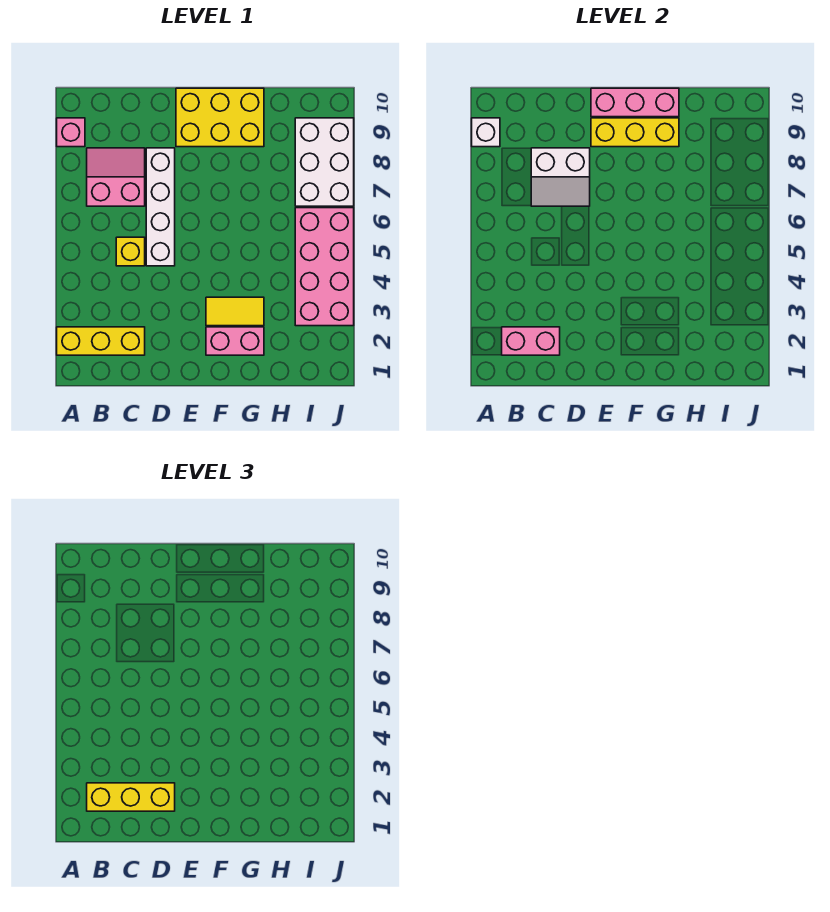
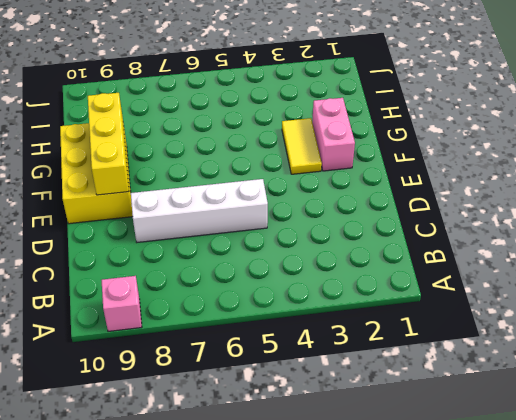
none -> yellow brick A2:C2 level 1
none -> pink slope B7:C8 level 1 top 7
none -> yellow brick C5 level 1

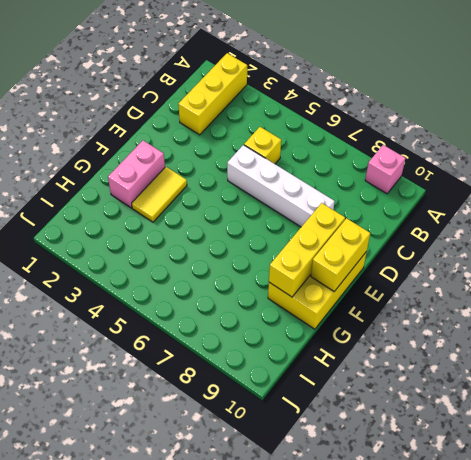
yellow brick E10:F10 level 2 -> pink brick E10:G10 level 2
none -> pink slope B7:C8 level 1 top 7
none -> pink brick I3:J6 level 1
none -> white brick I7:J9 level 1

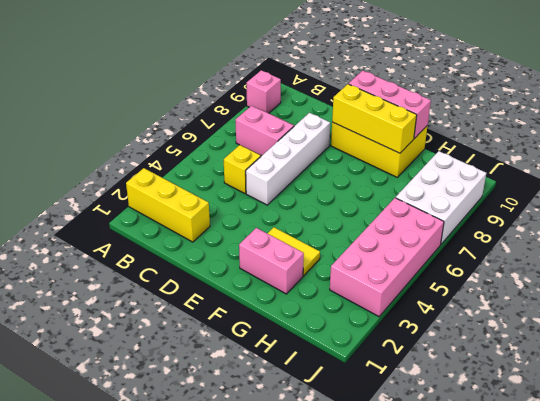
none -> white brick A9 level 2
none -> pink brick B2:C2 level 2
none -> white slope C7:D8 level 2 top 8

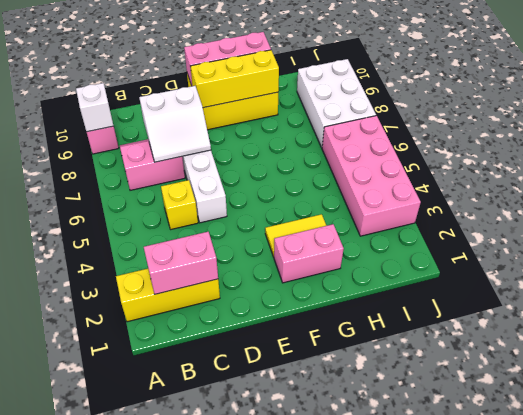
none -> yellow brick B2:D2 level 3

